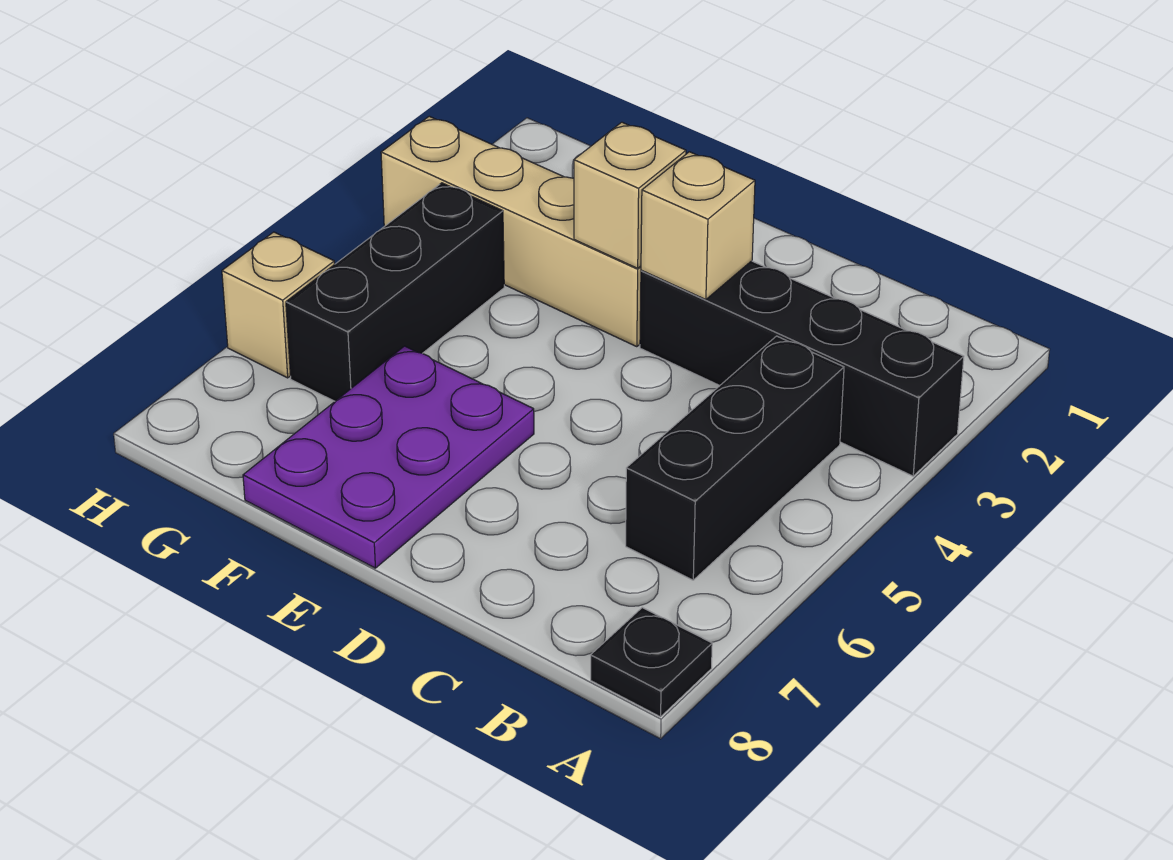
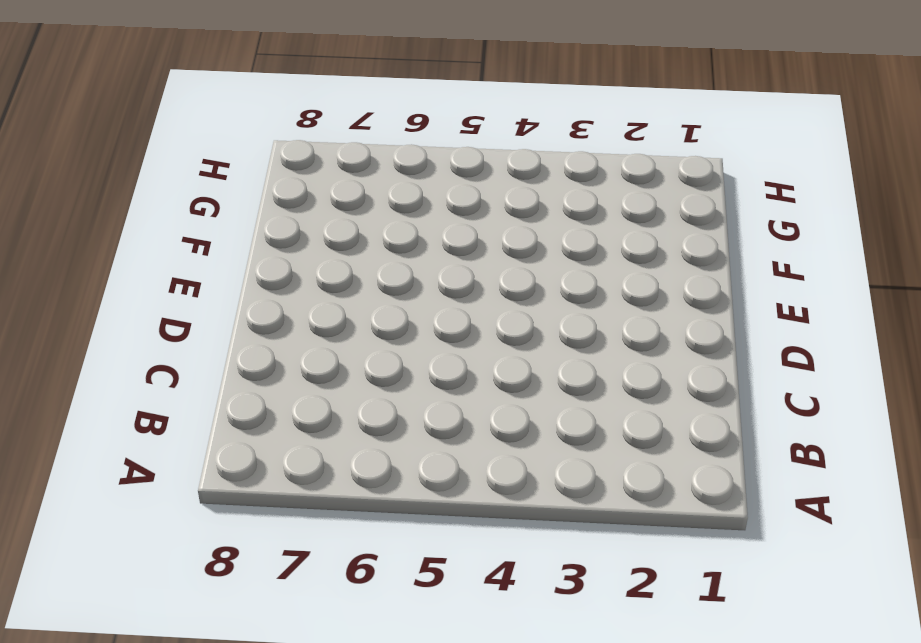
none -> black brick A3:D3 level 1
none -> black plate A8 level 1

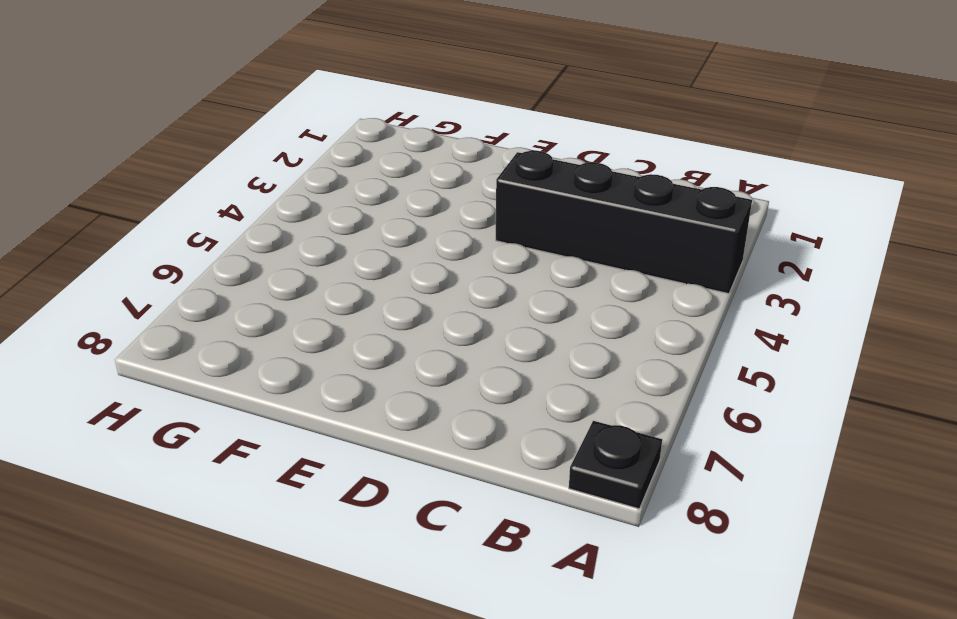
none -> black brick B4:B6 level 1
none -> tan brick E3:H3 level 1

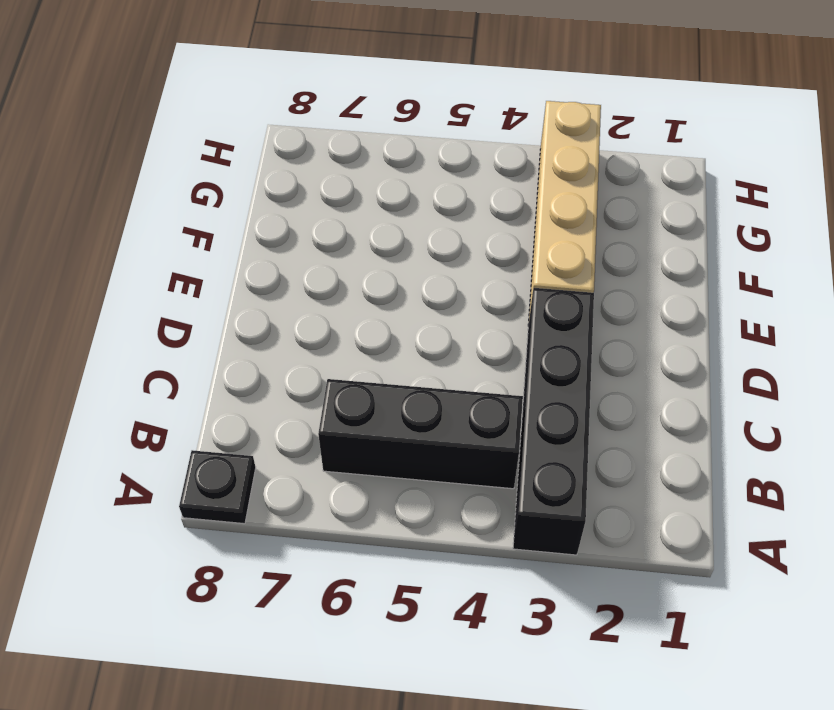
none -> purple plate E6:F8 level 1
none -> black brick G4:G6 level 1

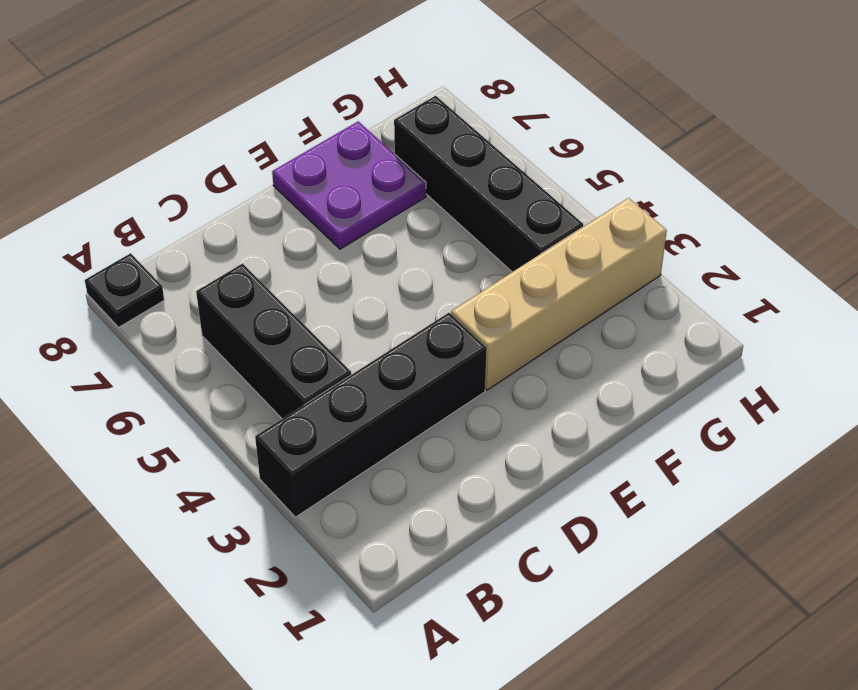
purple plate E7:F8 level 1 -> purple plate E6:F8 level 1
black brick G4:G7 level 1 -> black brick G4:G6 level 1
none -> tan brick H6 level 1
none -> tan brick D3 level 2

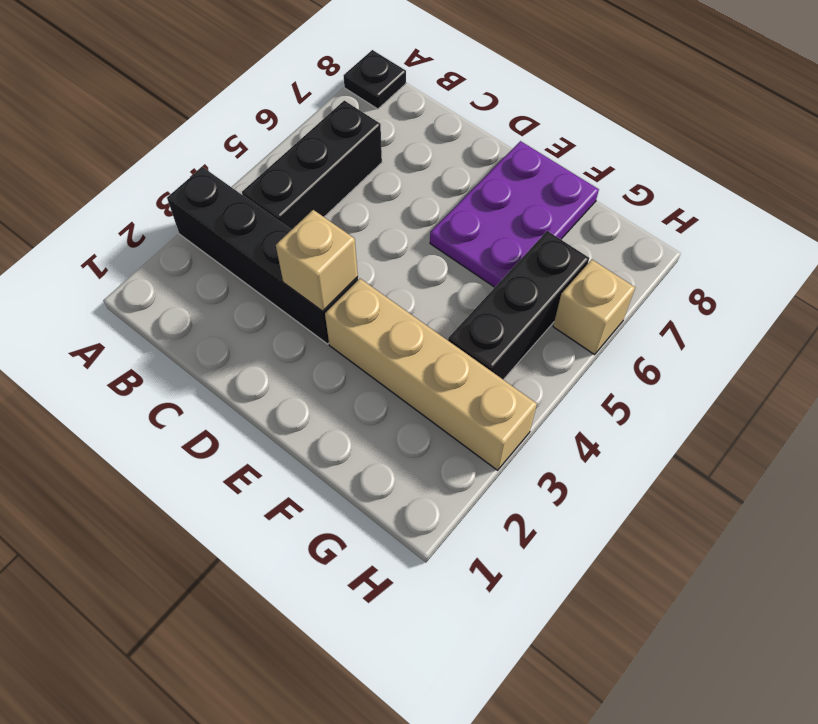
none -> tan brick E3 level 2

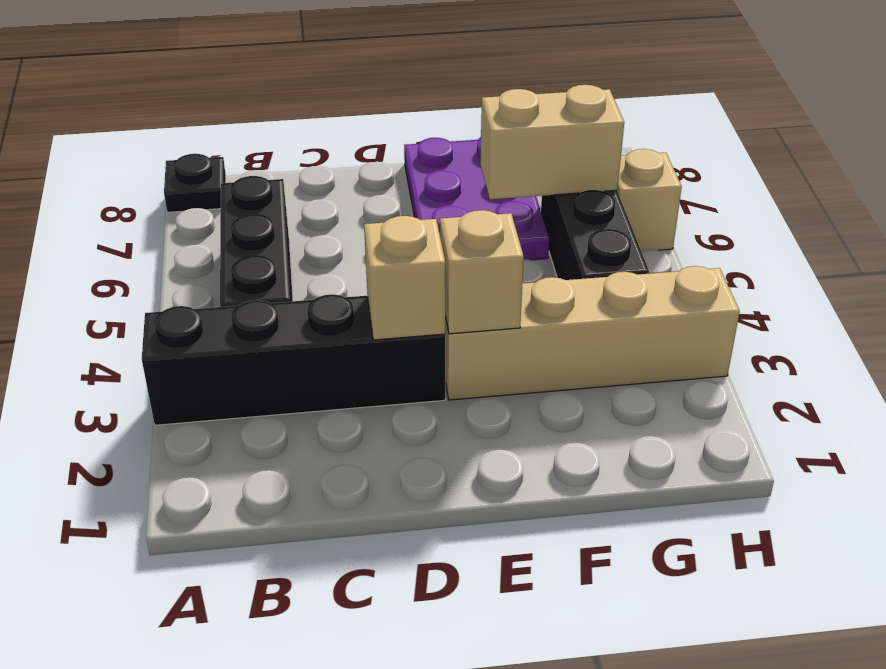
tan brick F6:G6 level 2 -> none

